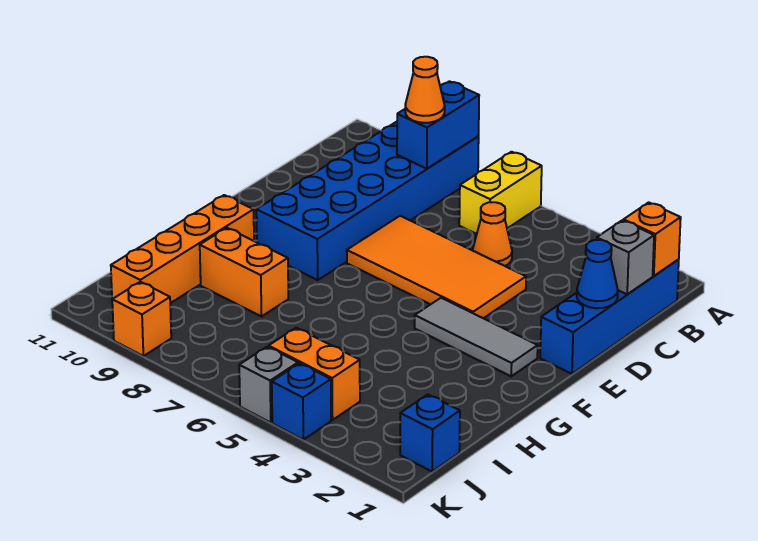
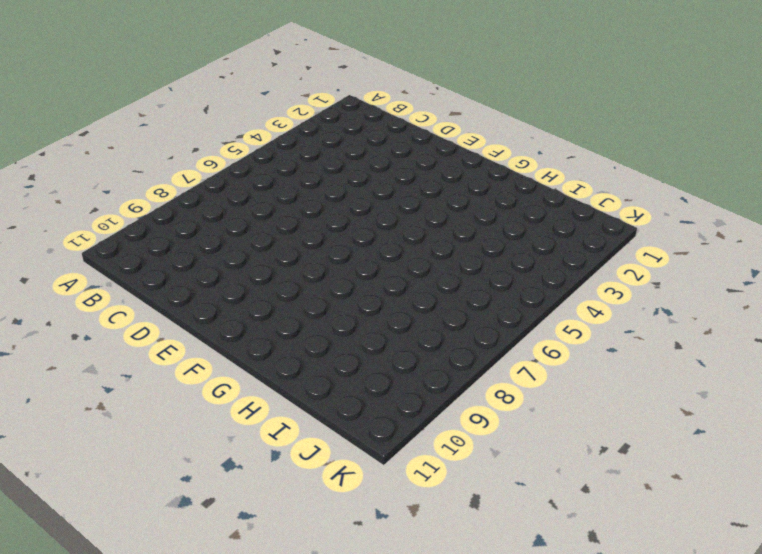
none -> yellow brick A6:B6 level 1
none -> blue brick A8:F9 level 1
none -> blue brick B1:E1 level 1

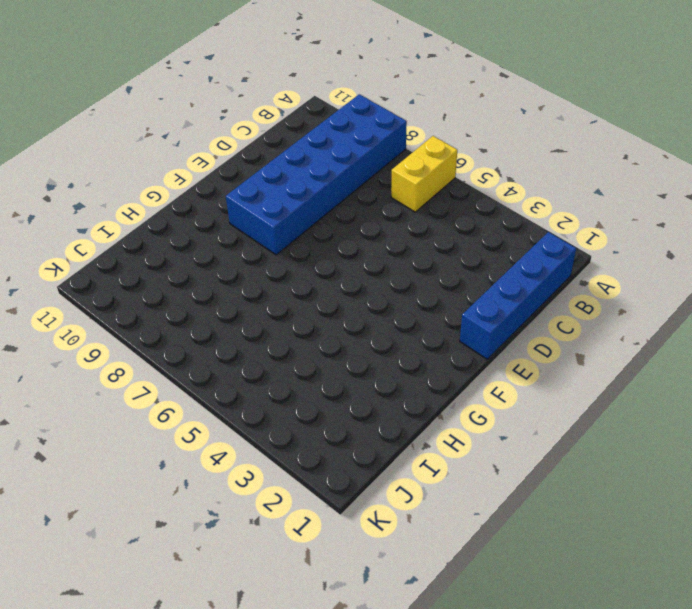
none -> orange cone C5 level 1
none -> orange tile D4:E7 level 1
none -> grey tile F2:F4 level 1

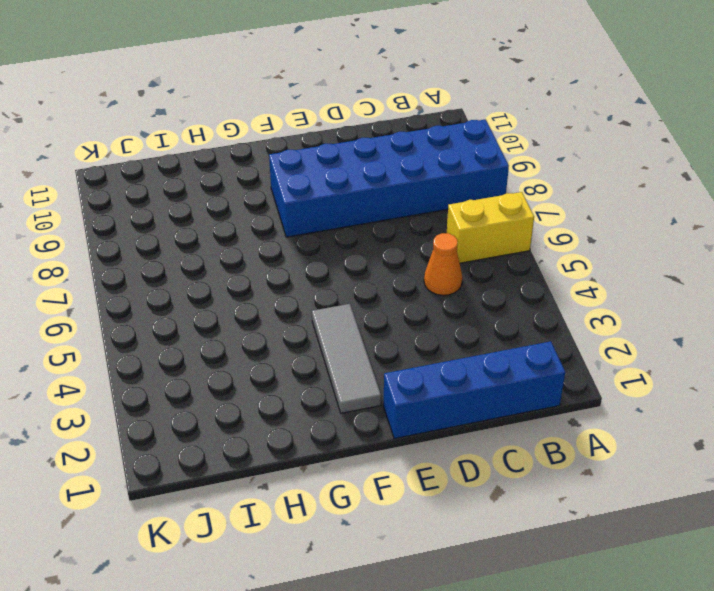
none -> orange tile D4:E7 level 1
none -> orange brick G10:J10 level 1
none -> orange brick H8:H9 level 1

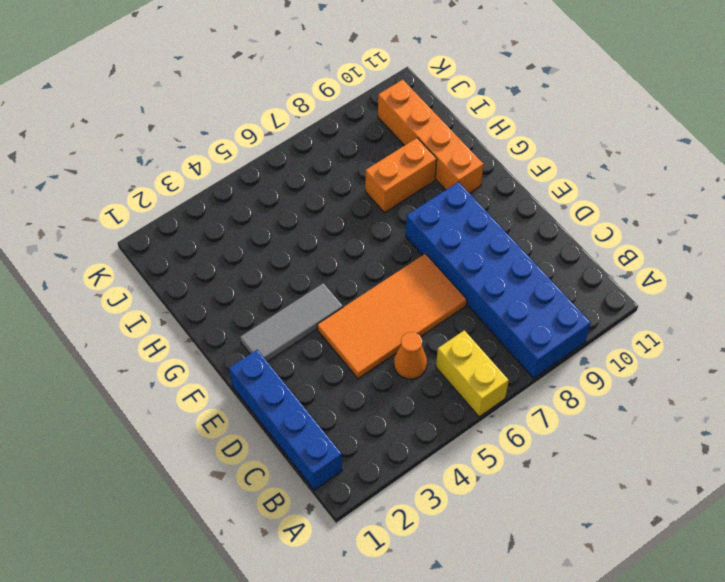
none -> blue brick J1 level 1
none -> orange brick J4:J5 level 1
none -> blue brick K4 level 1

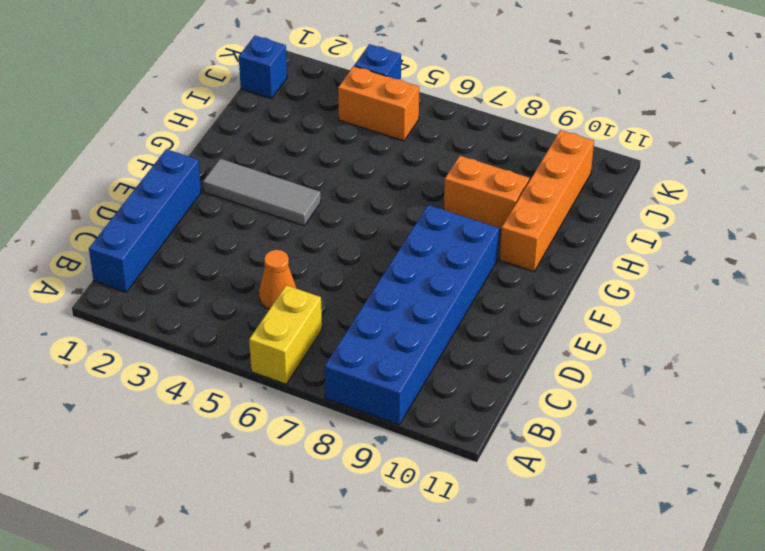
none -> orange tile D4:E7 level 1
none -> grey brick K5 level 1
none -> orange brick K9 level 1

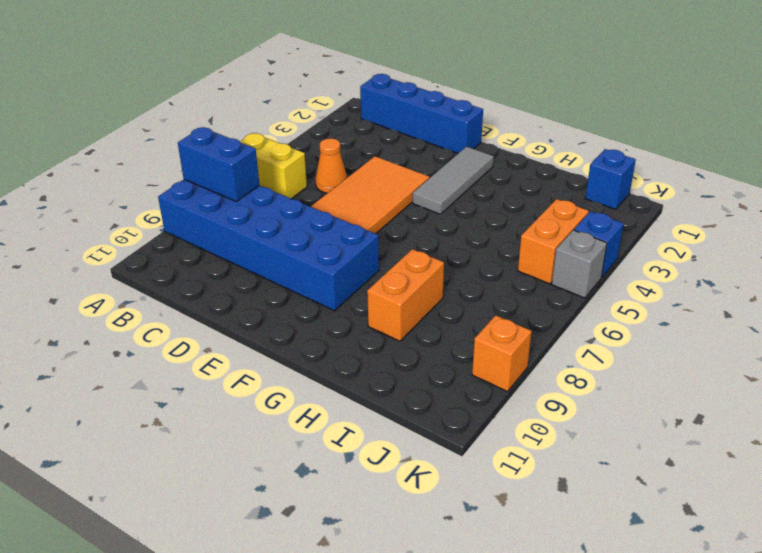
none -> orange brick G10:J10 level 1
none -> orange brick B1 level 2
none -> grey brick C1 level 2

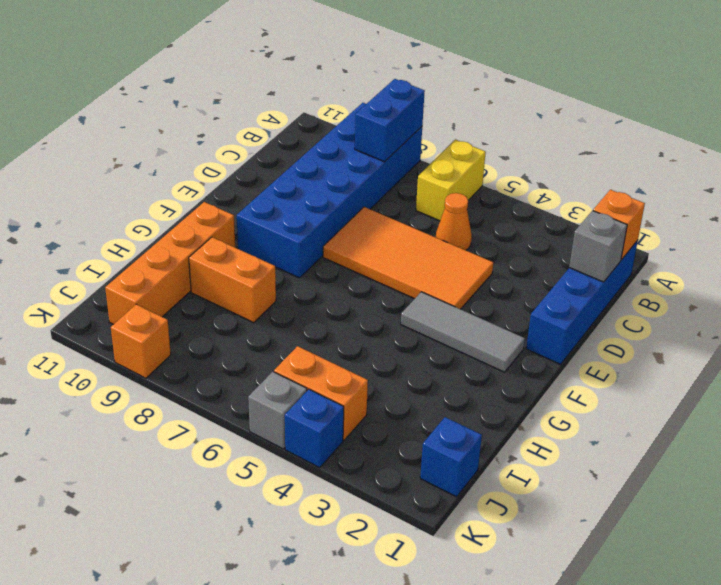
none -> blue cone D1 level 2
none -> orange cone B8 level 3

